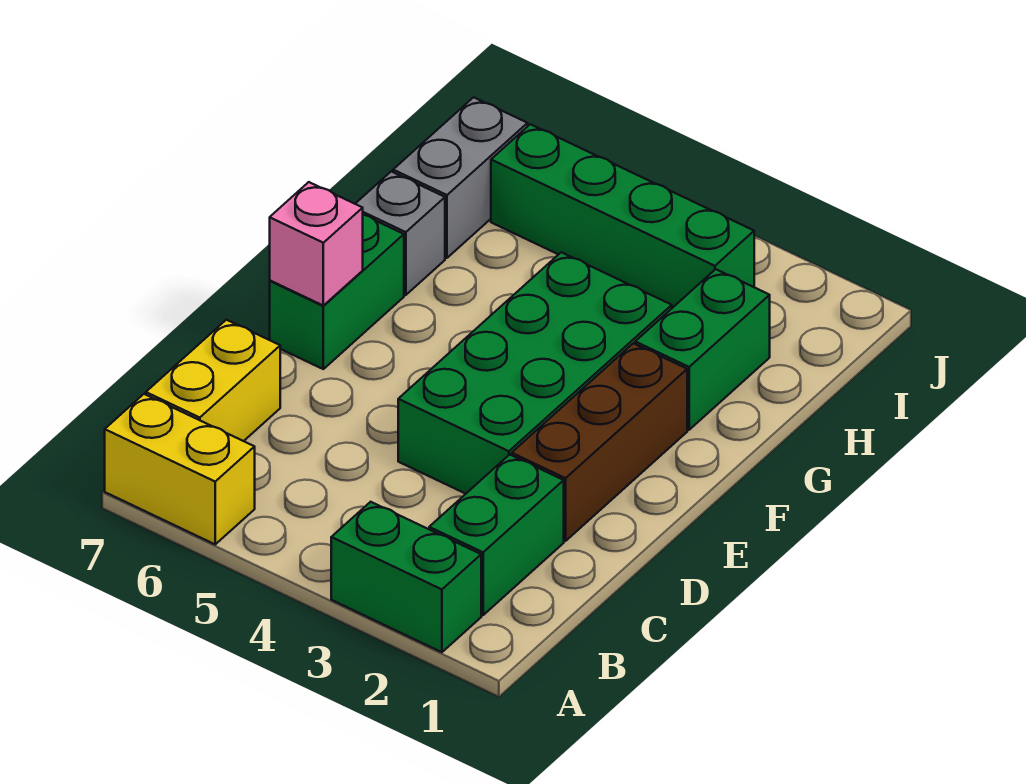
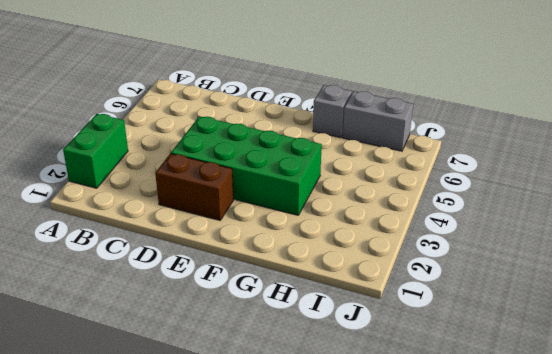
brown brick D2:E2 level 1 -> brown brick D2:F2 level 1
none -> yellow brick A6:A7 level 1
none -> green brick B2:C2 level 1
none -> yellow brick B7:C7 level 1

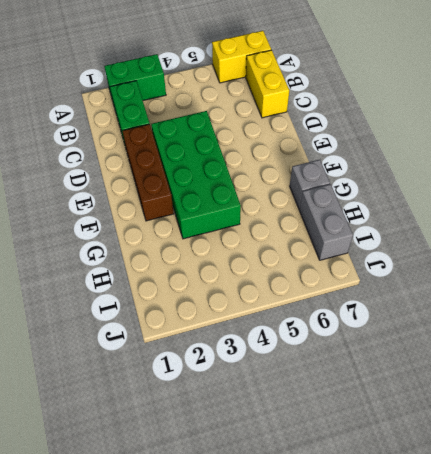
none -> green brick E7:F7 level 1
none -> green brick G2:H2 level 1
none -> green brick I3:I6 level 1

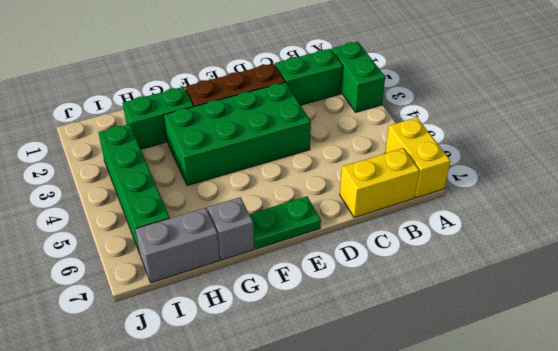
green plate E7:F7 level 1 -> green brick E7:F7 level 1
none -> pink brick E7 level 2

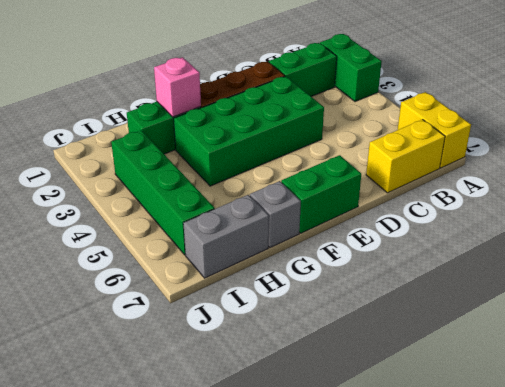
pink brick G2 level 2 -> pink brick E7 level 2

